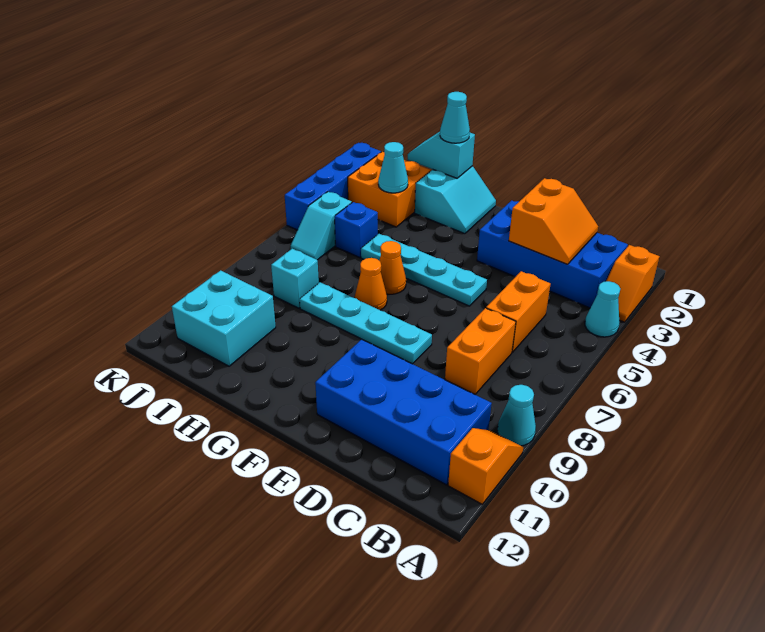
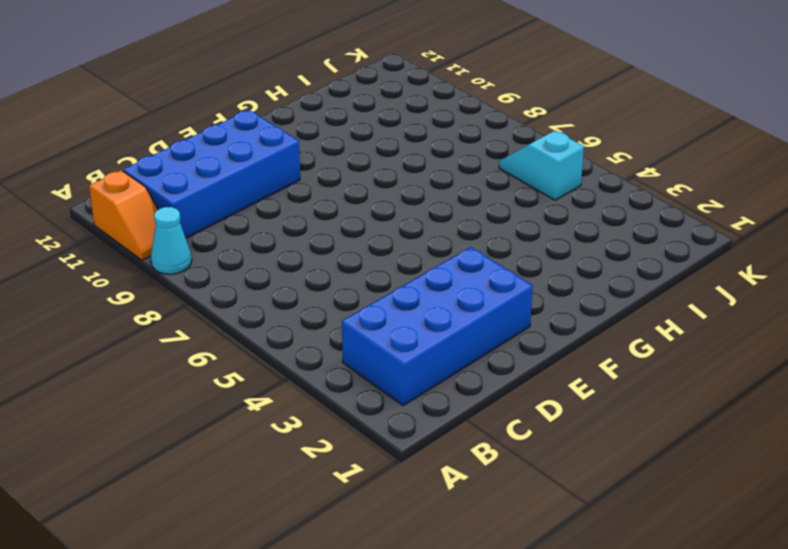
none -> orange slope A2:A3 level 1 top 2
none -> cyan cone A4 level 1
none -> orange brick C5:C6 level 1

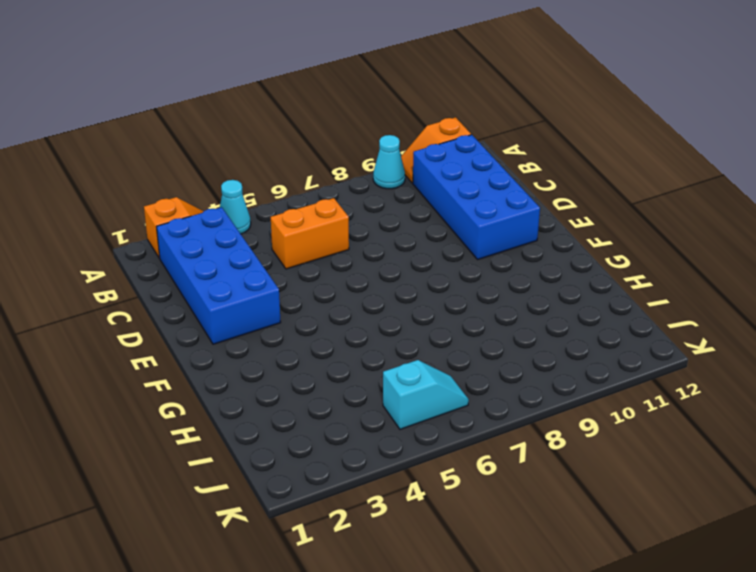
none -> orange brick C7:C8 level 1
none -> cyan plate E5:H5 level 1
none -> cyan plate E8:H8 level 1

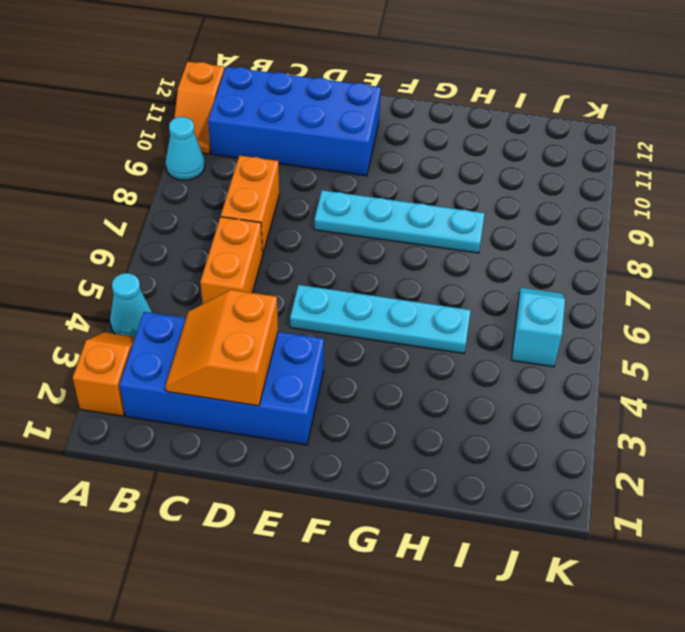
none -> cyan slope G1:H2 level 1 top H
none -> orange cone G6 level 1
none -> orange cone G7 level 1

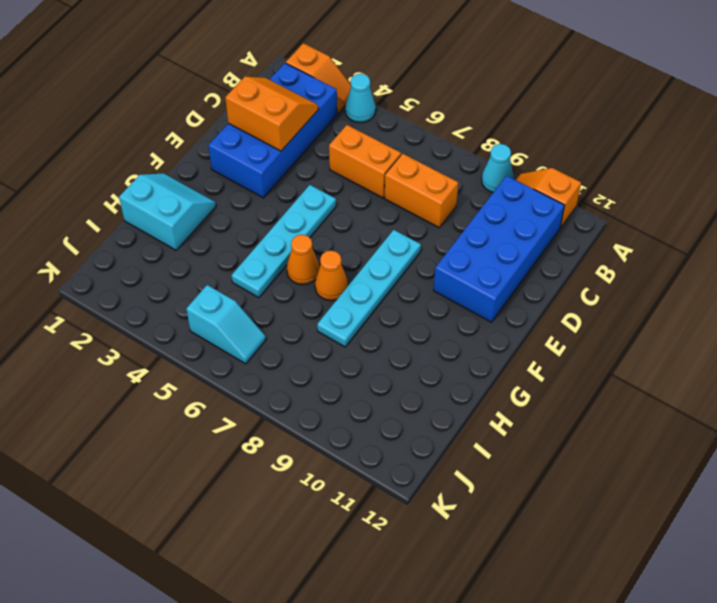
none -> orange brick I2:J3 level 1
none -> blue brick I5 level 1
none -> cyan brick I8 level 1

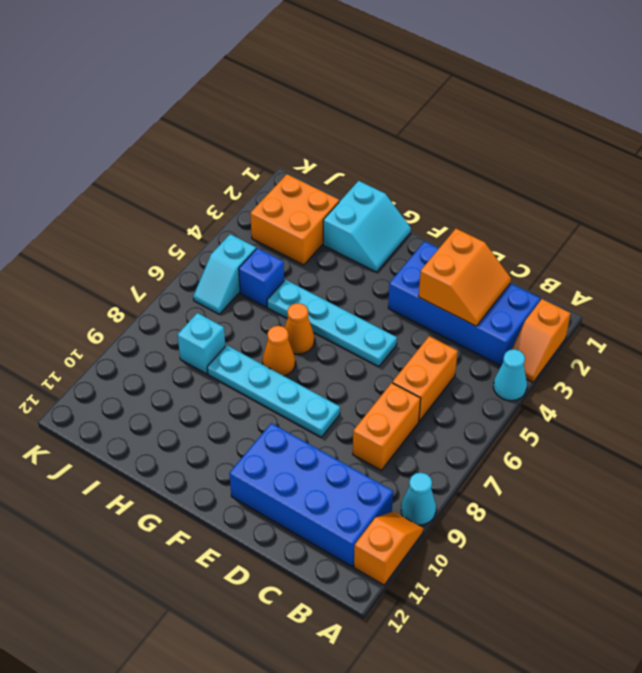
none -> cyan brick I10:J11 level 1
none -> blue brick K2:K5 level 1
none -> cyan slope H1:I1 level 2 top H

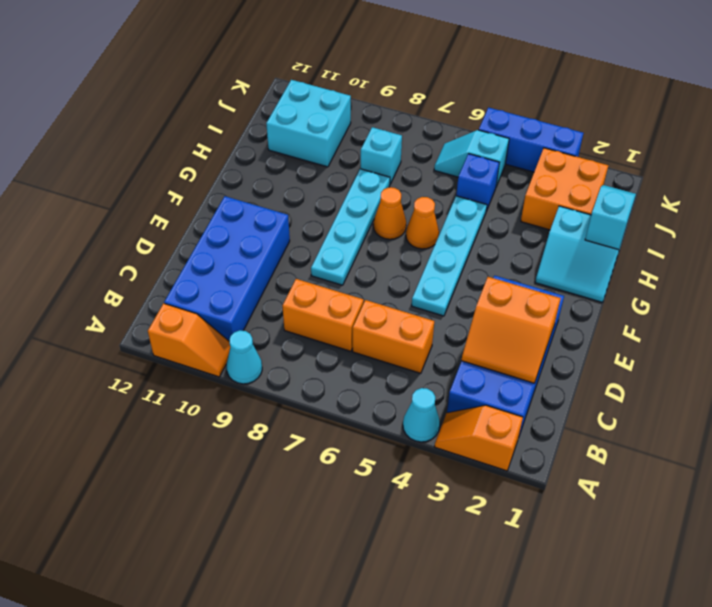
blue brick K3:K5 level 1 -> blue brick K2:K5 level 1
none -> cyan cone I3 level 2
none -> cyan cone H1 level 3

